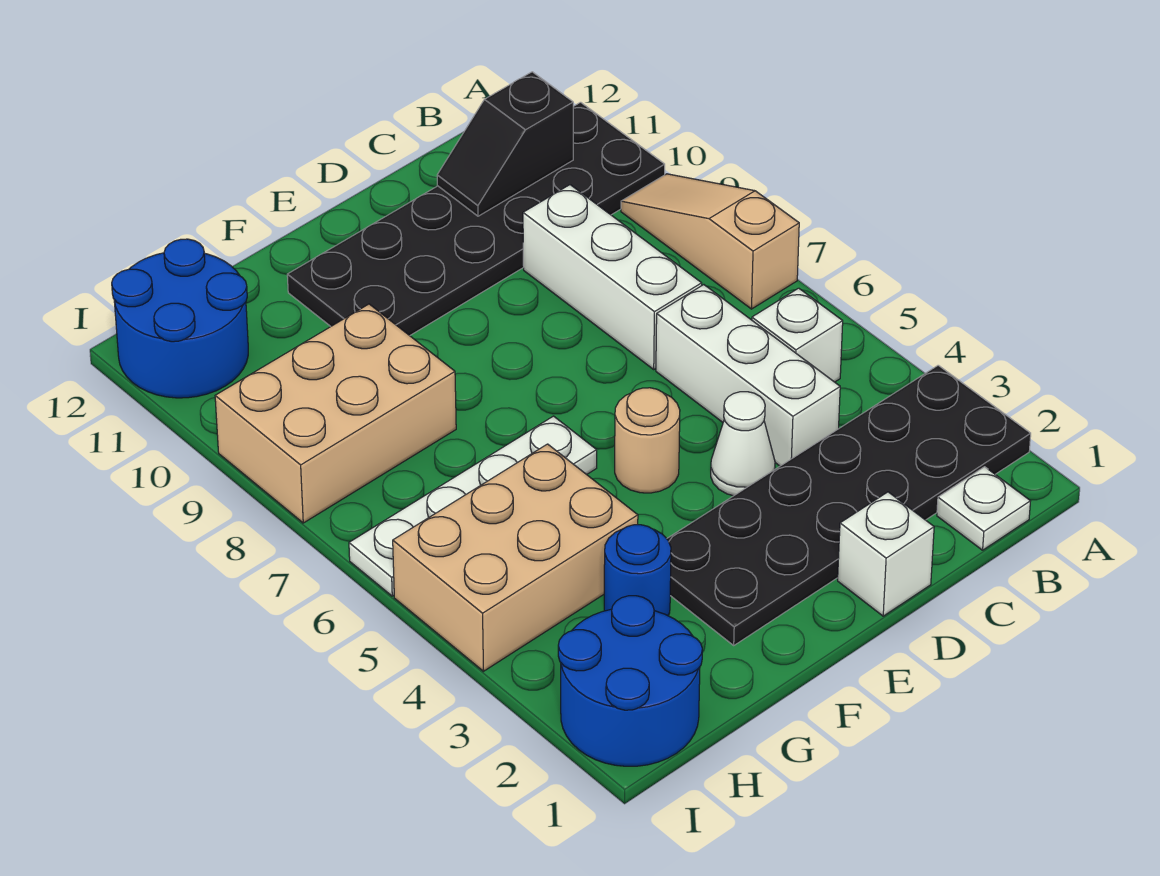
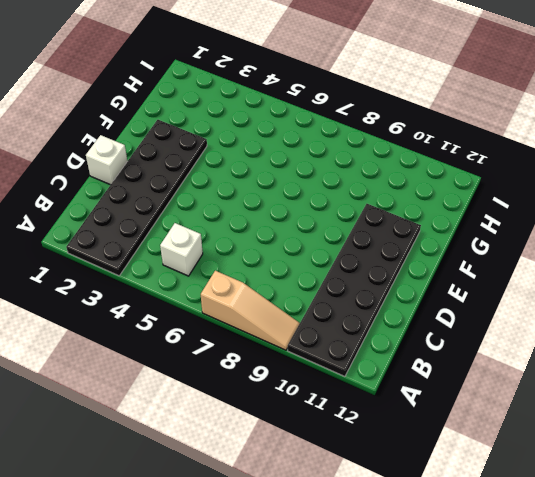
none -> white plate B1 level 1
none -> white brick C4:C6 level 1
none -> white brick C7:C9 level 1

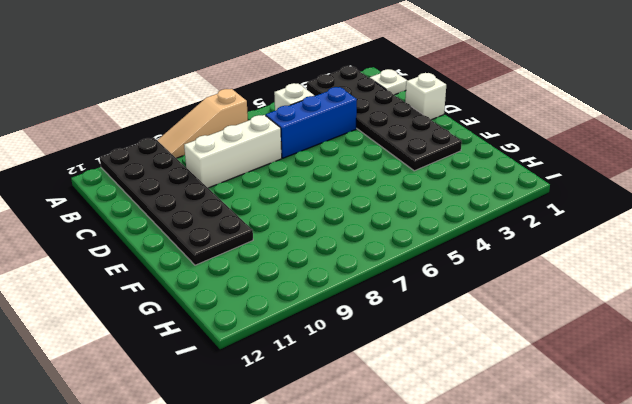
blue brick C4:C6 level 1 -> white brick C4:C6 level 1
none -> white cone D4 level 1
none -> tan round brick E5 level 1
none -> white plate F6:I6 level 1

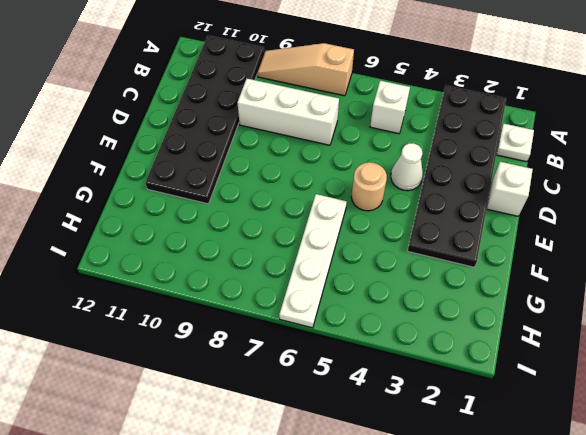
none -> white brick C4:C6 level 1
none -> blue round brick G3 level 1
none -> tan brick G4:I5 level 1

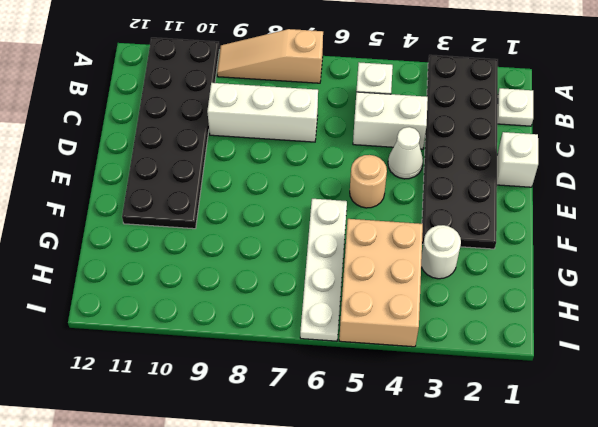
white brick C4:C5 level 1 -> white brick C4:C6 level 1
white round brick G3 level 1 -> blue round brick G3 level 1
none -> tan brick G8:I9 level 1
none -> blue round brick H1:I2 level 1
none -> blue round brick H11:I12 level 1

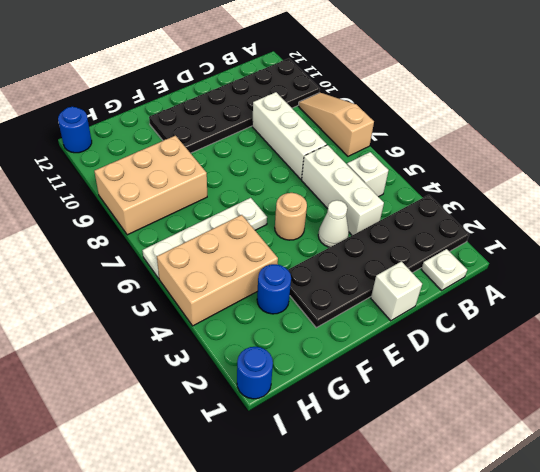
blue round brick I1 level 1 -> blue round brick H1:I2 level 1
blue round brick I12 level 1 -> blue round brick H11:I12 level 1
none -> black slope B11:C11 level 2 top B

